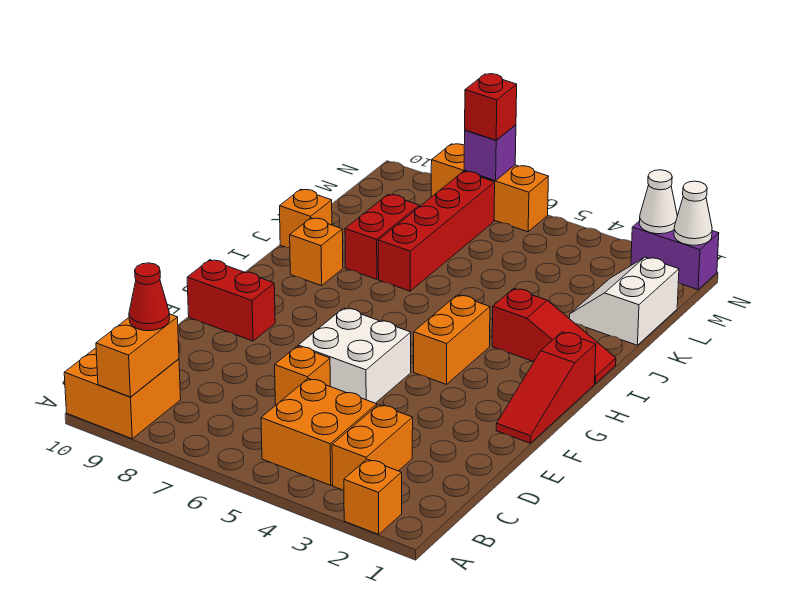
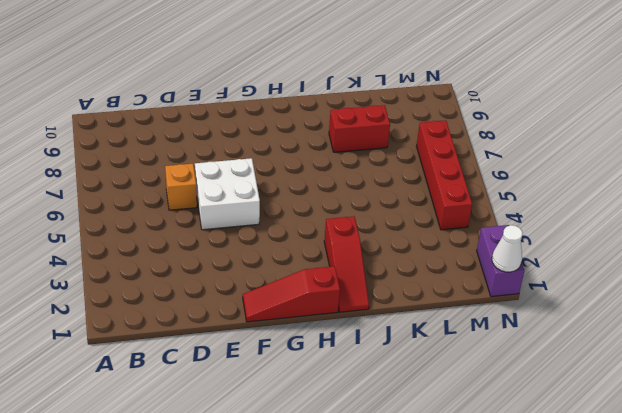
red brick M4:M7 level 1 -> red brick J7:M7 level 1
none -> orange brick A2 level 1
none -> orange brick A9:B10 level 1
none -> orange brick B3:C3 level 1

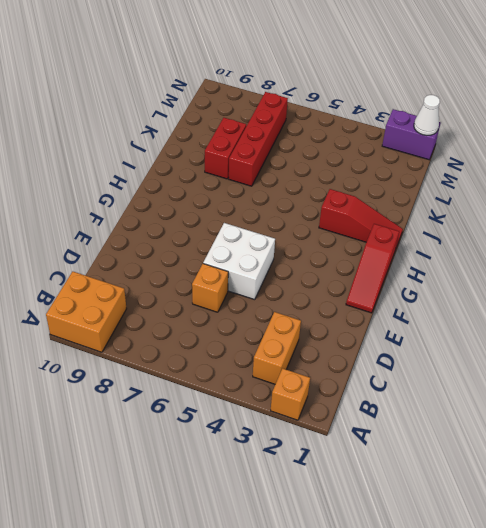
none -> orange brick B4:C5 level 1
none -> red brick F9:F10 level 1
none -> orange brick G4:H4 level 1

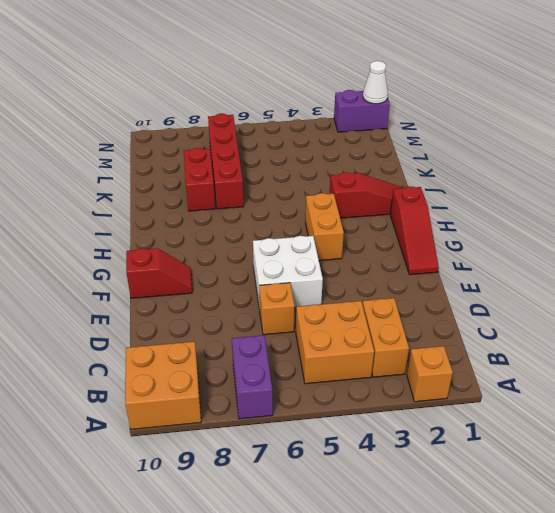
purple brick A7:B7 level 1 -> none
red slope F9:F10 level 1 top 10 -> red brick F9:F10 level 1
none -> orange brick I9 level 1
none -> orange brick J10 level 1
none -> white slope K1:L2 level 1 top 1

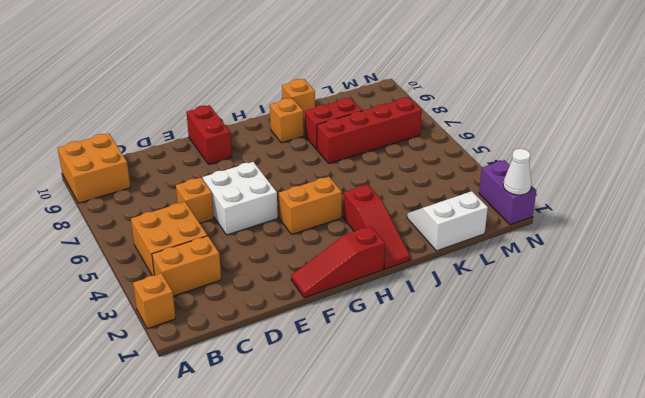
none -> orange brick N6:N8 level 1
none -> orange brick A9:B9 level 2
none -> white cone N2 level 2

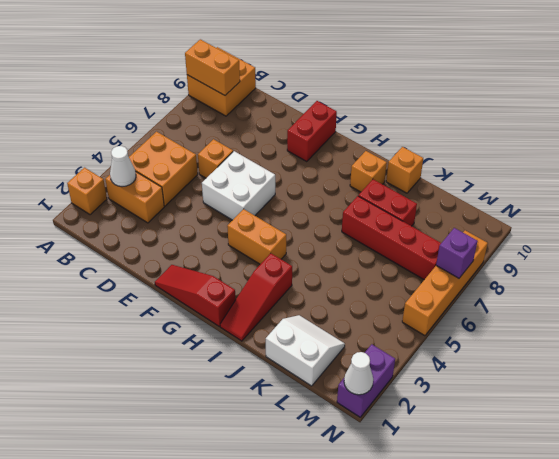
white cone B3 level 2 -> white cone N2 level 2
orange brick N5:N8 level 1 -> orange brick N6:N8 level 1
none -> red cone B9 level 3
none -> red brick N7 level 3

